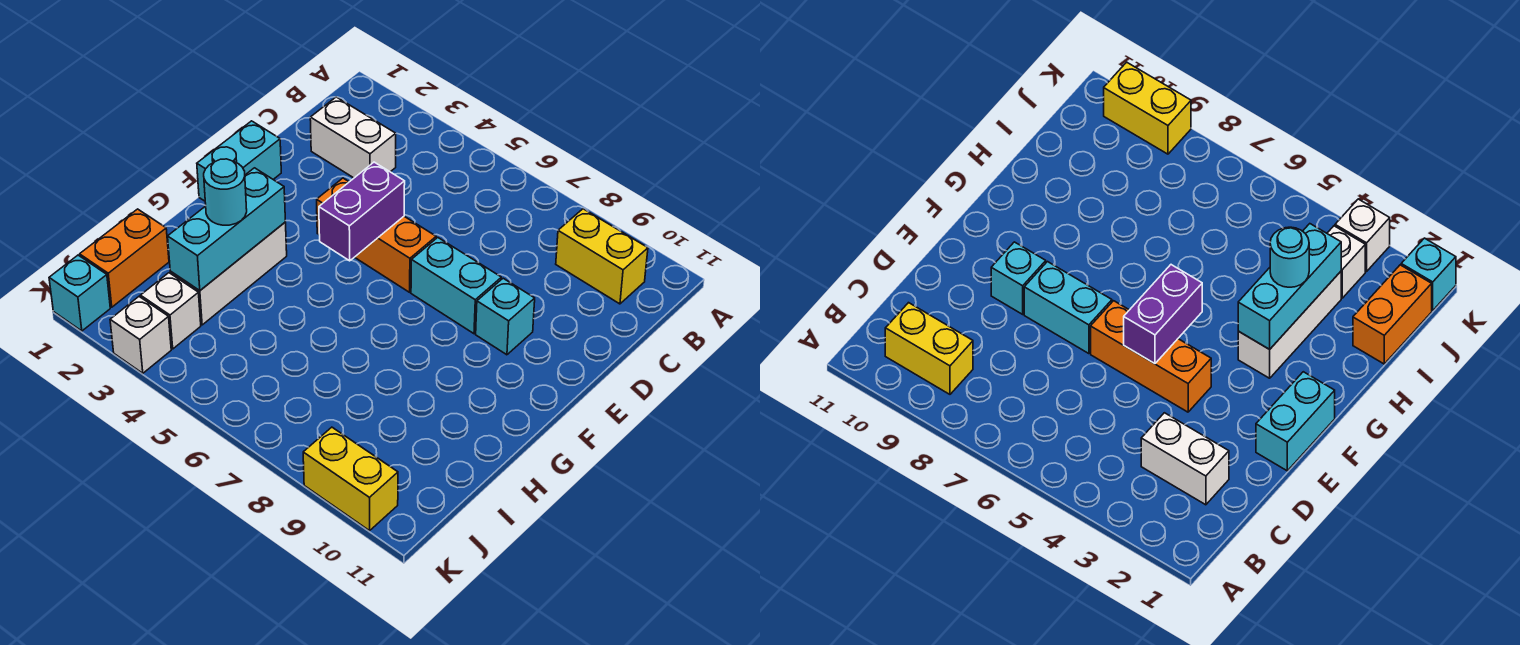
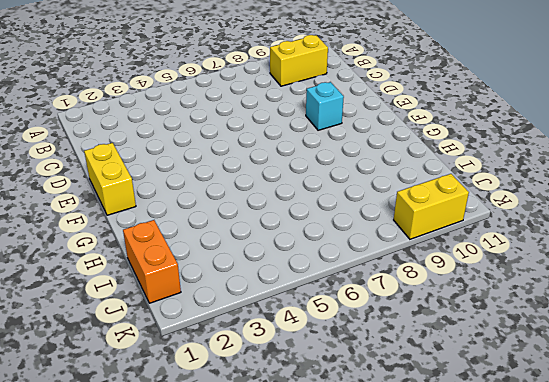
yellow brick E1:F1 level 1 -> cyan brick E1:F1 level 1
none -> white brick C2:C3 level 1
none -> orange brick E4:E6 level 1
none -> cyan brick E7:E8 level 1

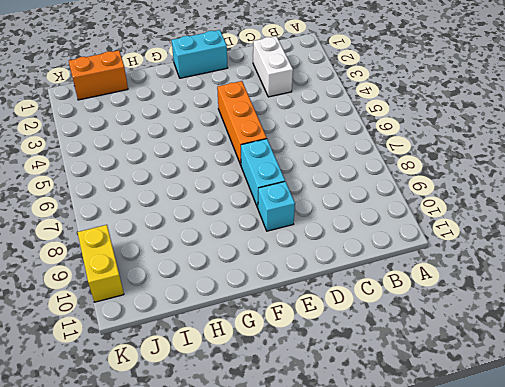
none -> yellow brick B9:B10 level 1
none -> white brick G3:I3 level 1
none -> white brick J3 level 1

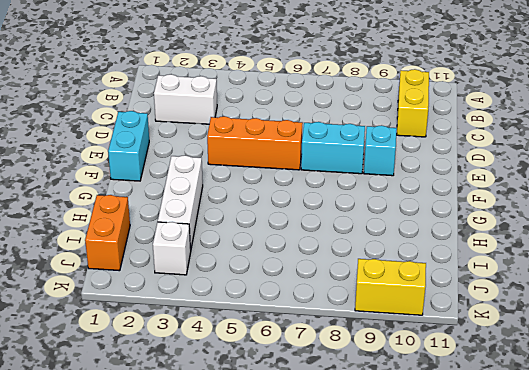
yellow brick B10:C10 level 1 -> yellow brick B9:B10 level 1
none -> cyan brick K1 level 1
none -> white brick K3 level 1
none -> purple brick E5:F5 level 2

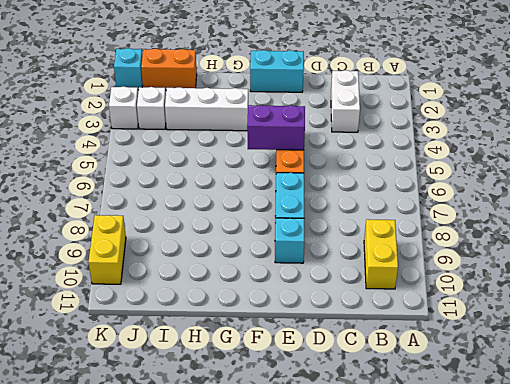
none -> cyan brick G3:I3 level 2
none -> cyan round brick H3 level 3

